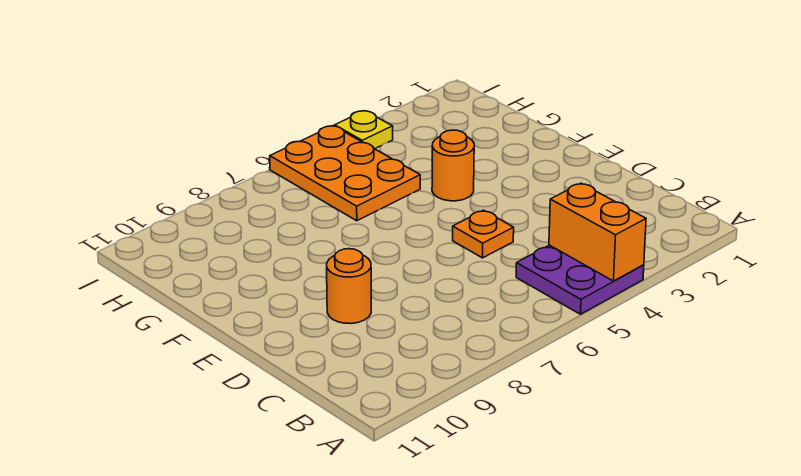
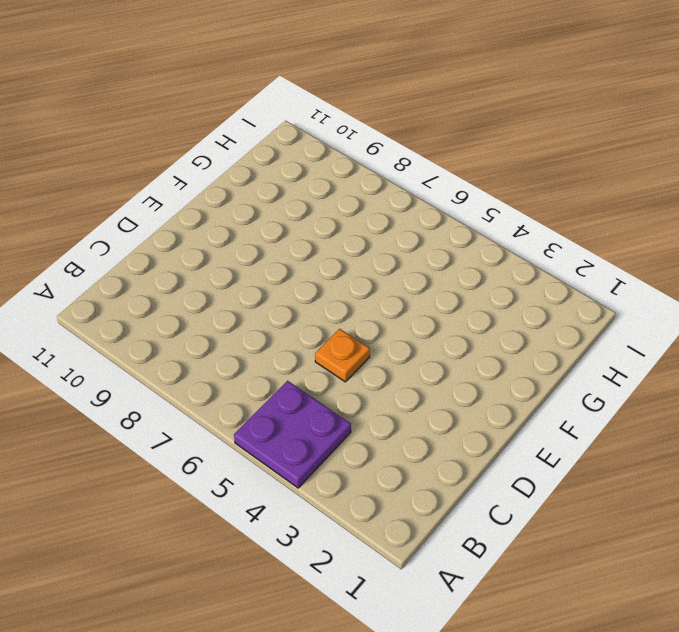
none -> orange round brick D9 level 1
none -> orange round brick F4 level 1

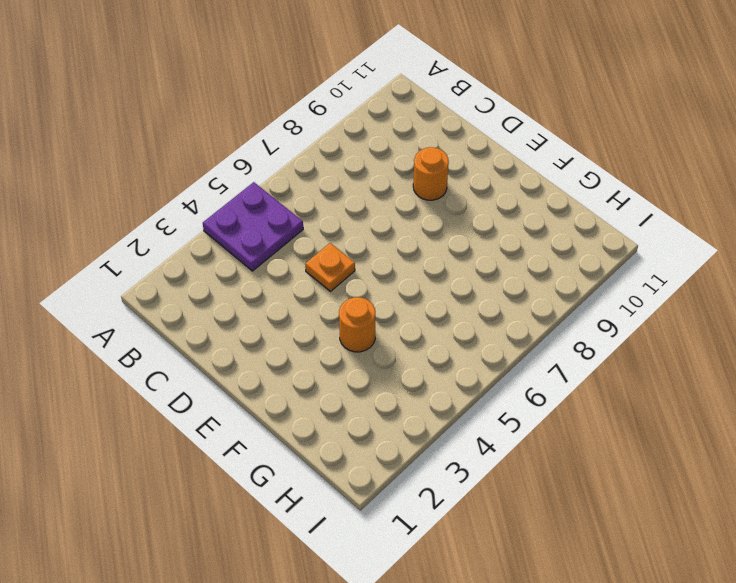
none -> orange plate G5:I6 level 1
none -> yellow plate I4 level 1

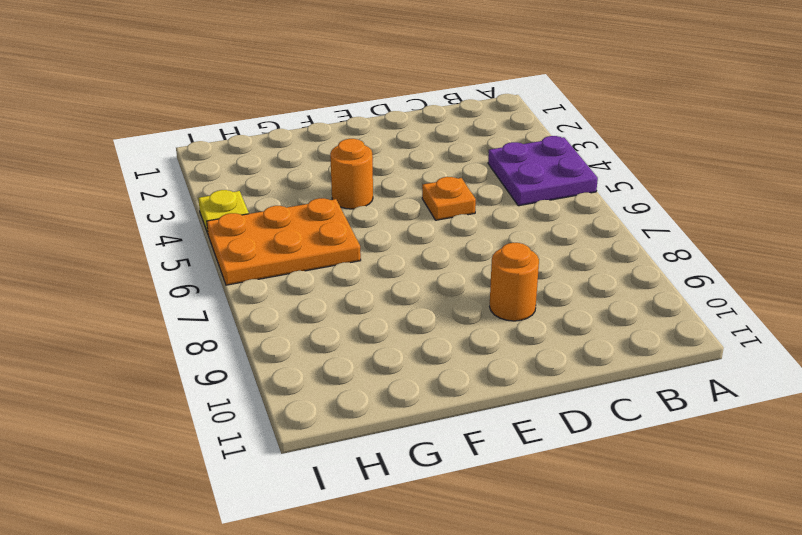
none -> orange brick A4:B4 level 2

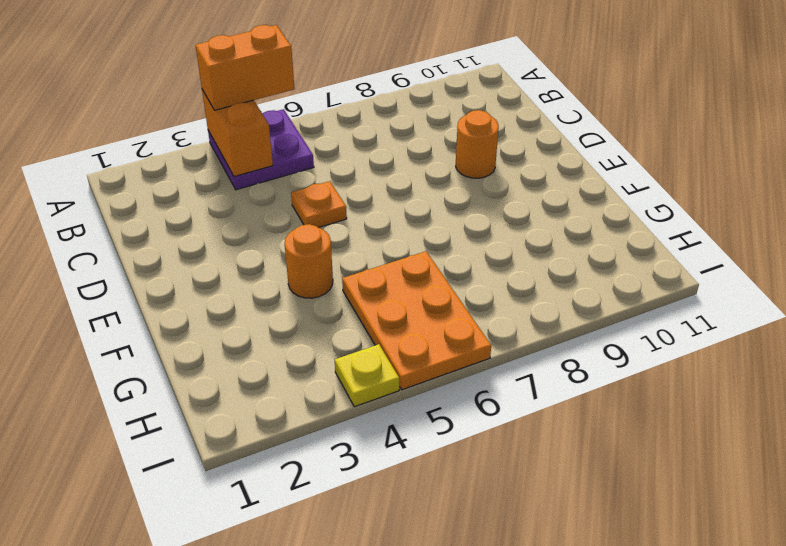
orange brick A4:A5 level 3 -> none

